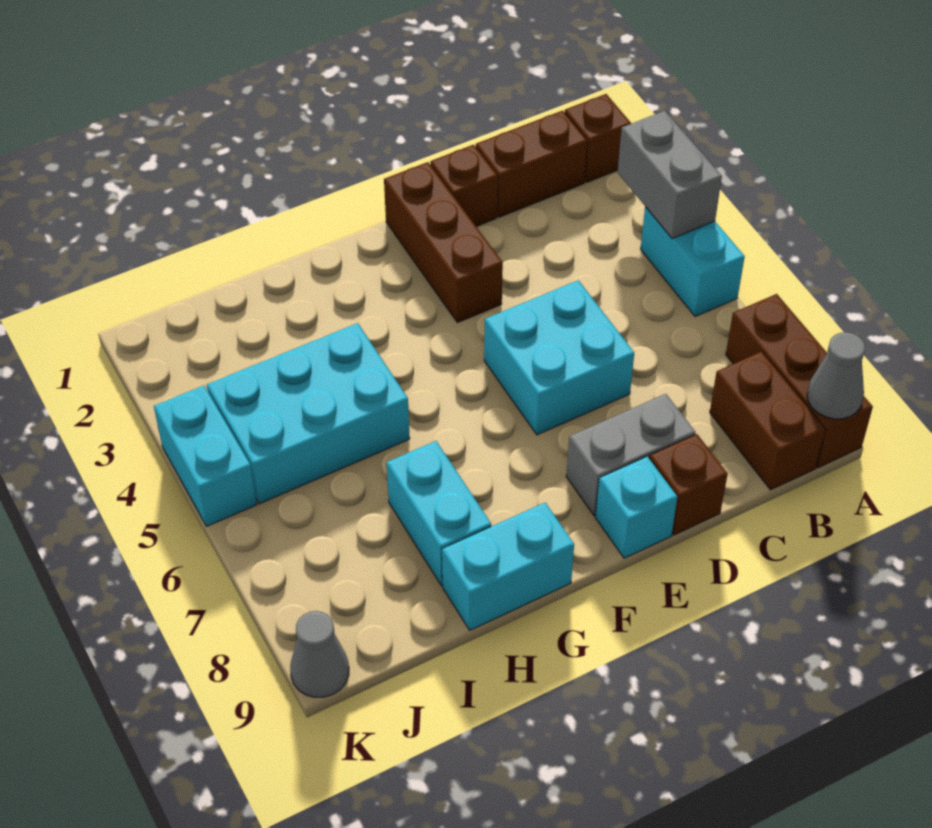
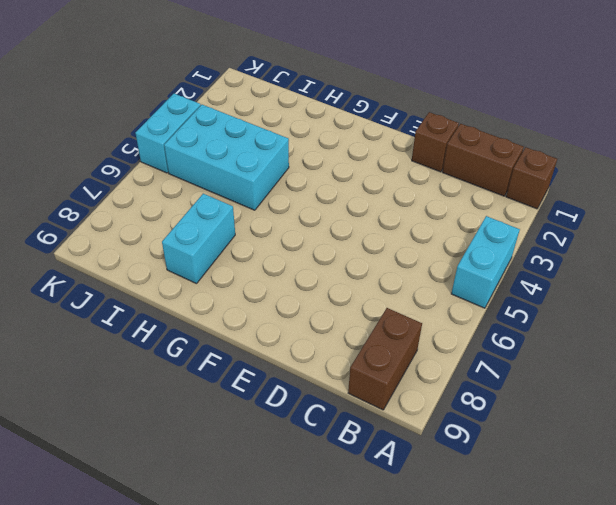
none -> brown brick A7:A9 level 1
none -> cyan brick D5:E6 level 1
none -> grey brick D8:E8 level 1

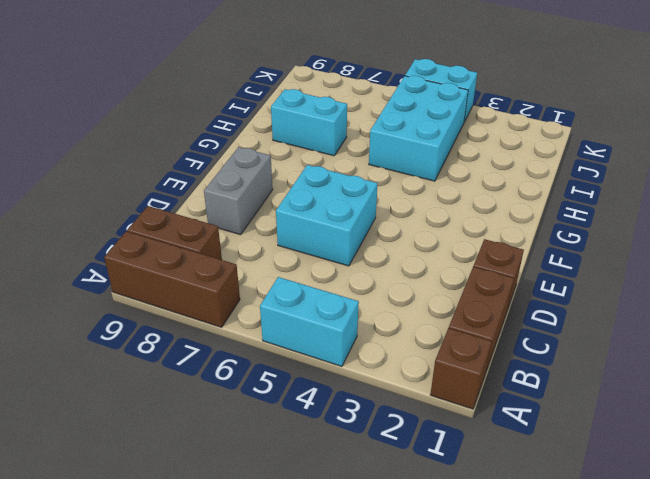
none -> brown brick D9 level 1
none -> brown brick E1:E3 level 1
none -> cyan brick E9 level 1

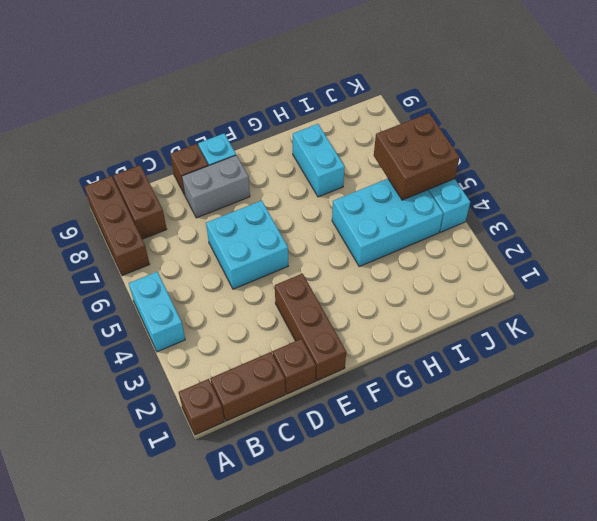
brown brick J5:K6 level 2 -> none
none -> cyan brick G9:H9 level 1
none -> grey cone K9 level 1
none -> grey brick A3:A4 level 2

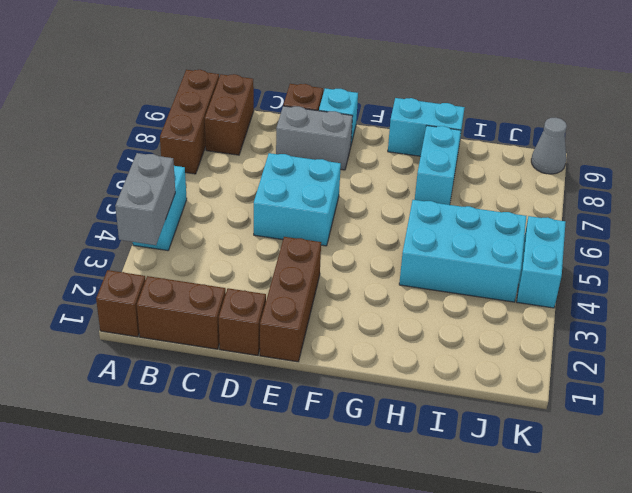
none -> grey cone A9 level 2

